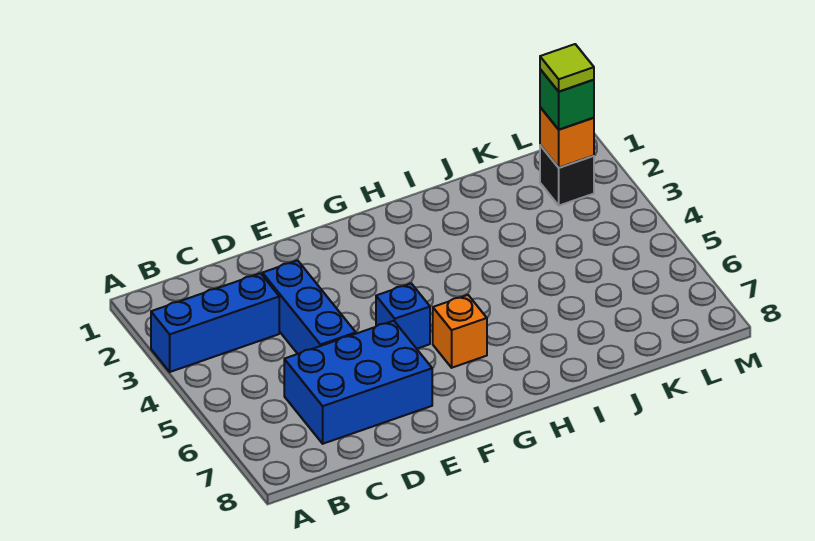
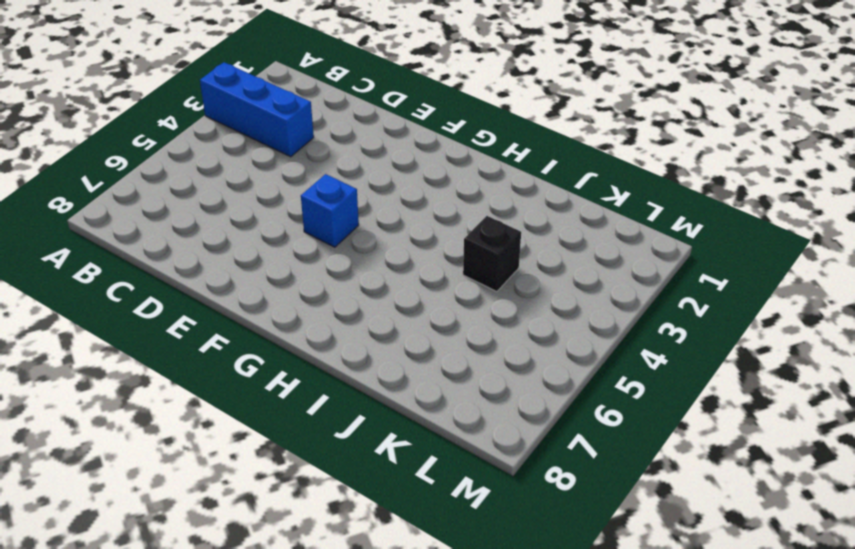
black brick J4 level 1 -> black brick L2 level 1
none -> blue brick C6:E7 level 1
none -> blue brick D3:D5 level 1

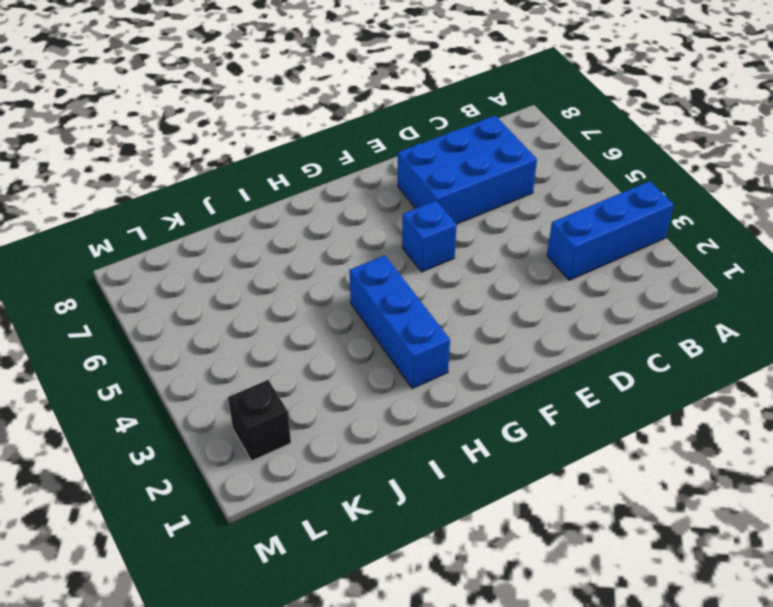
blue brick H2:H4 level 1 -> blue brick D3:D5 level 1
none -> orange brick G6 level 1
none -> orange brick L2 level 2

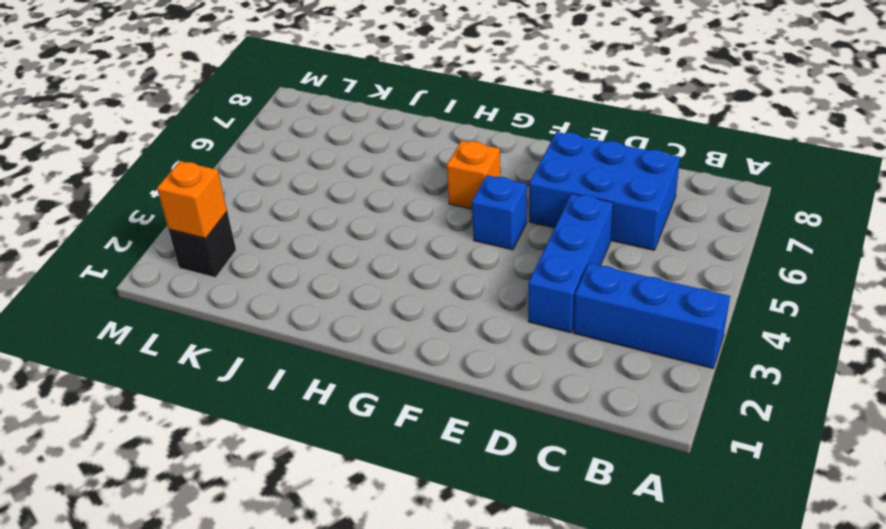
none -> green brick L2 level 3
none -> lime tile L2 level 4

